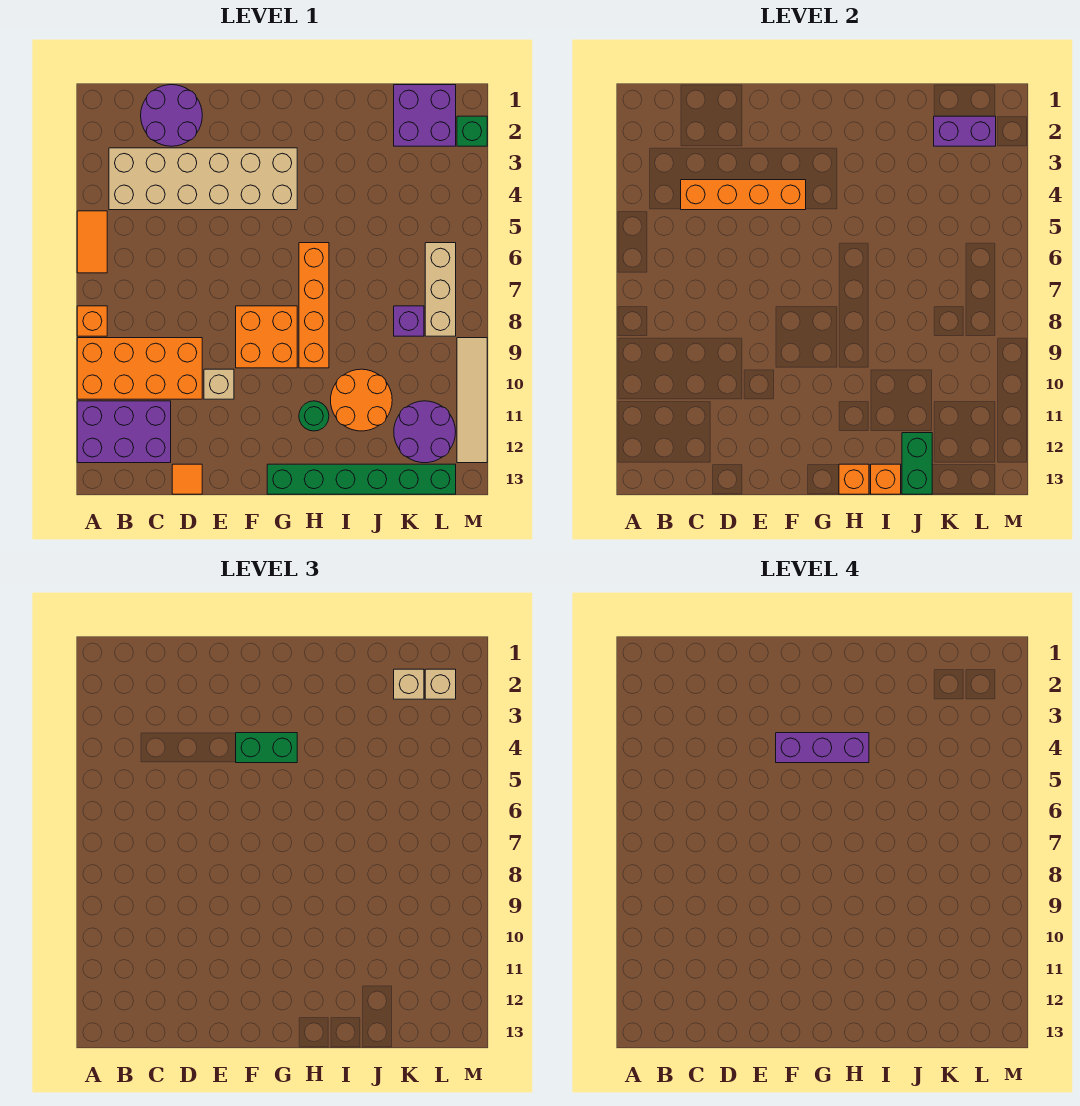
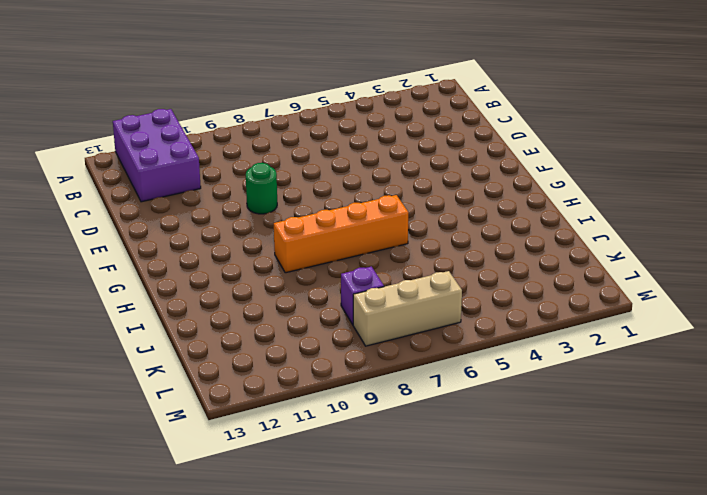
green round brick E9 level 1 -> green round brick H11 level 1
none -> orange tile A5:A6 level 1
none -> orange brick A8 level 1
none -> orange brick A9:D10 level 1

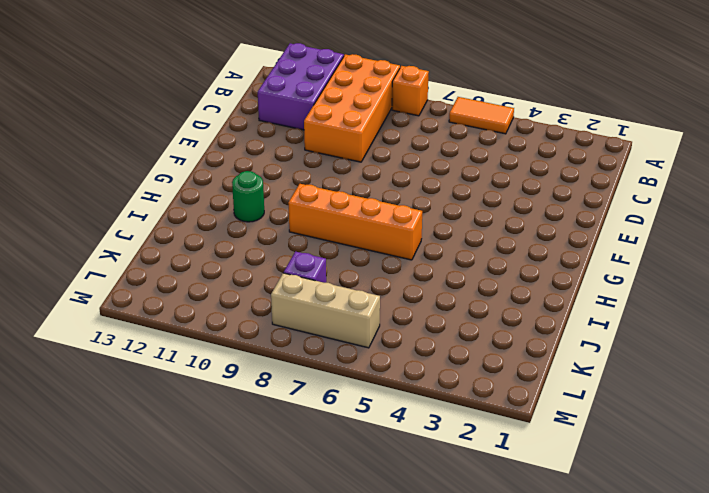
none -> tan brick B3:G4 level 1
none -> purple round brick C1:D2 level 1
none -> orange tile D13 level 1

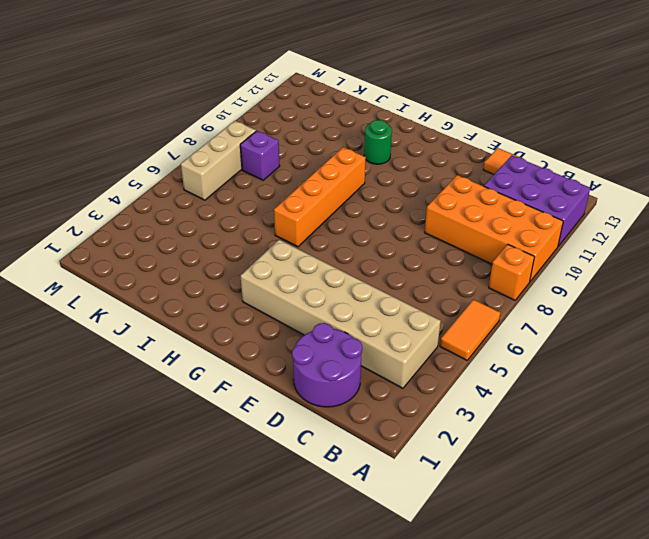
none -> tan brick E10 level 1
none -> orange brick F8:G9 level 1
none -> green brick G13:L13 level 1

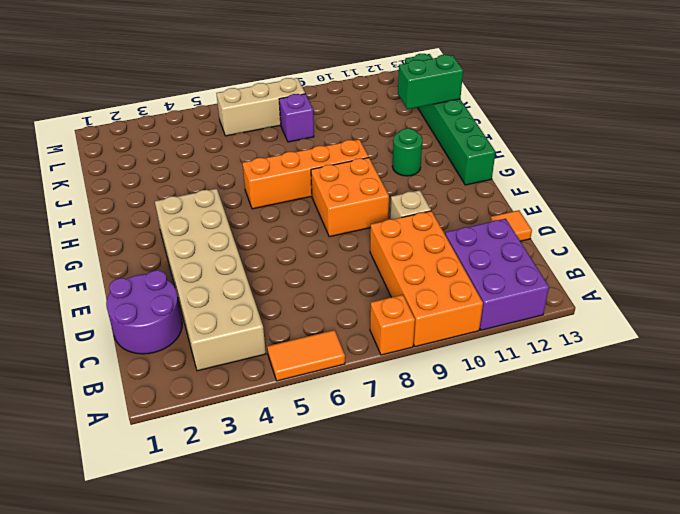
none -> orange round brick I10:J11 level 1
none -> purple brick K1:L2 level 1
none -> purple round brick K11:L12 level 1

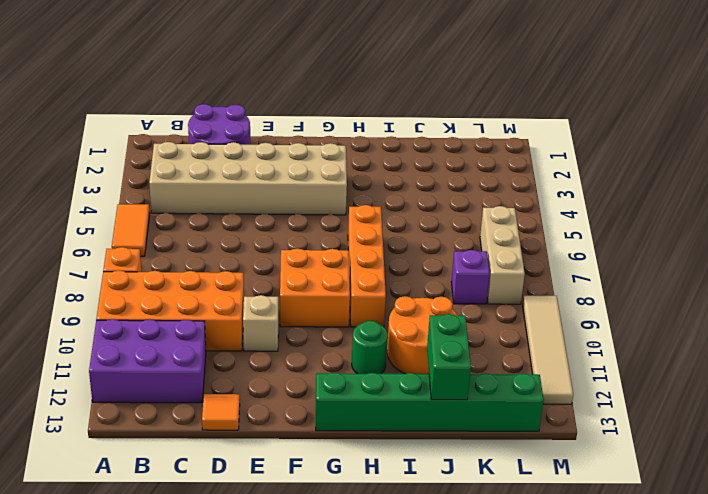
none -> purple brick K1:L2 level 1
none -> purple round brick K11:L12 level 1
none -> green brick M2 level 1

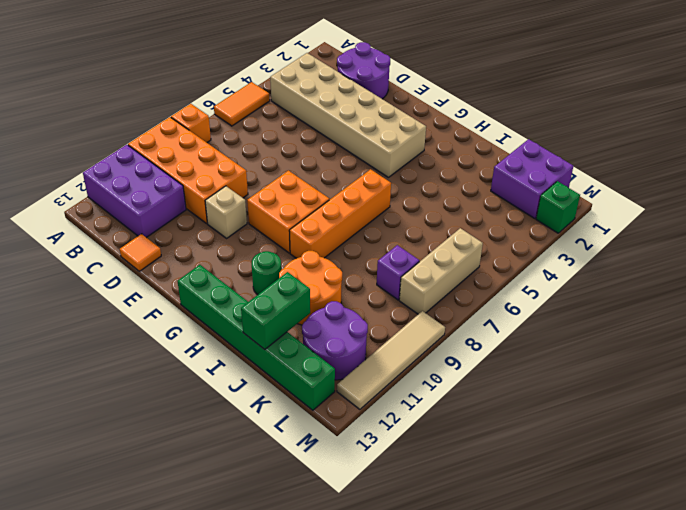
none -> orange brick C4:F4 level 2
none -> orange brick H13 level 2
none -> orange brick I13 level 2

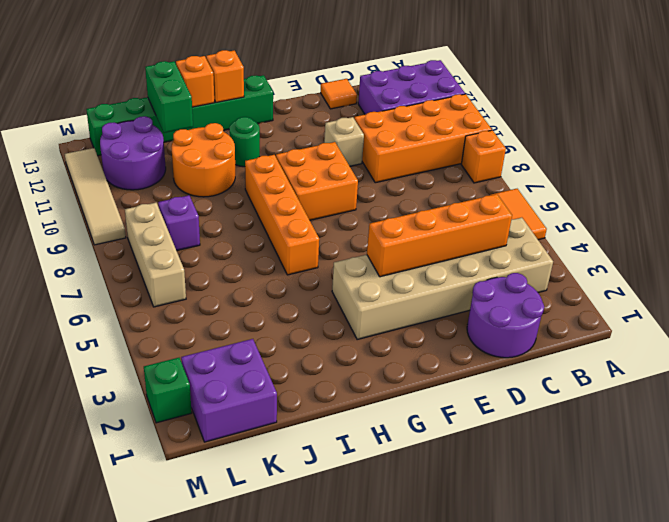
none -> purple brick K2:L2 level 2
none -> green brick F4:G4 level 3
none -> tan brick K2 level 3

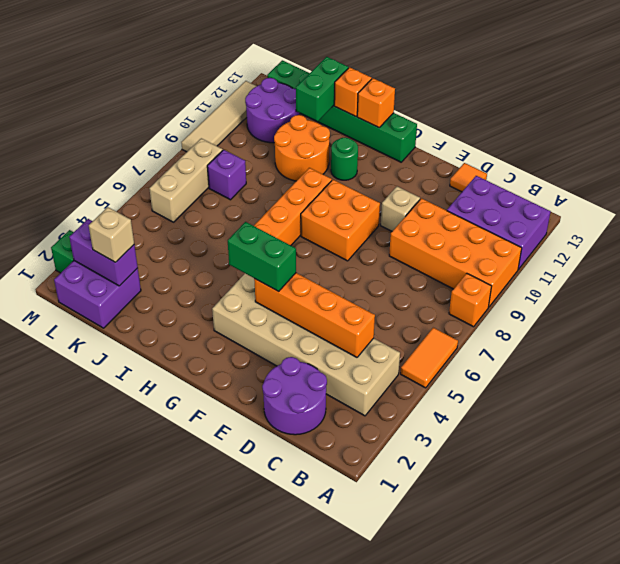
none -> tan brick L2 level 3
none -> purple brick F4:H4 level 4

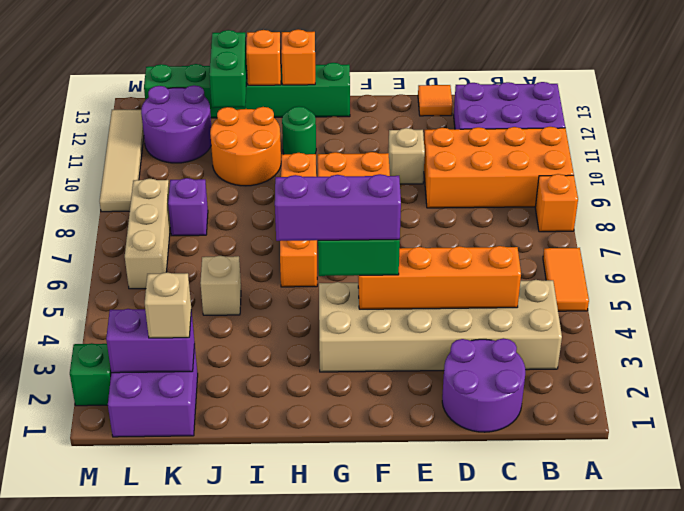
tan brick J5 level 1 -> tan brick L2 level 3

